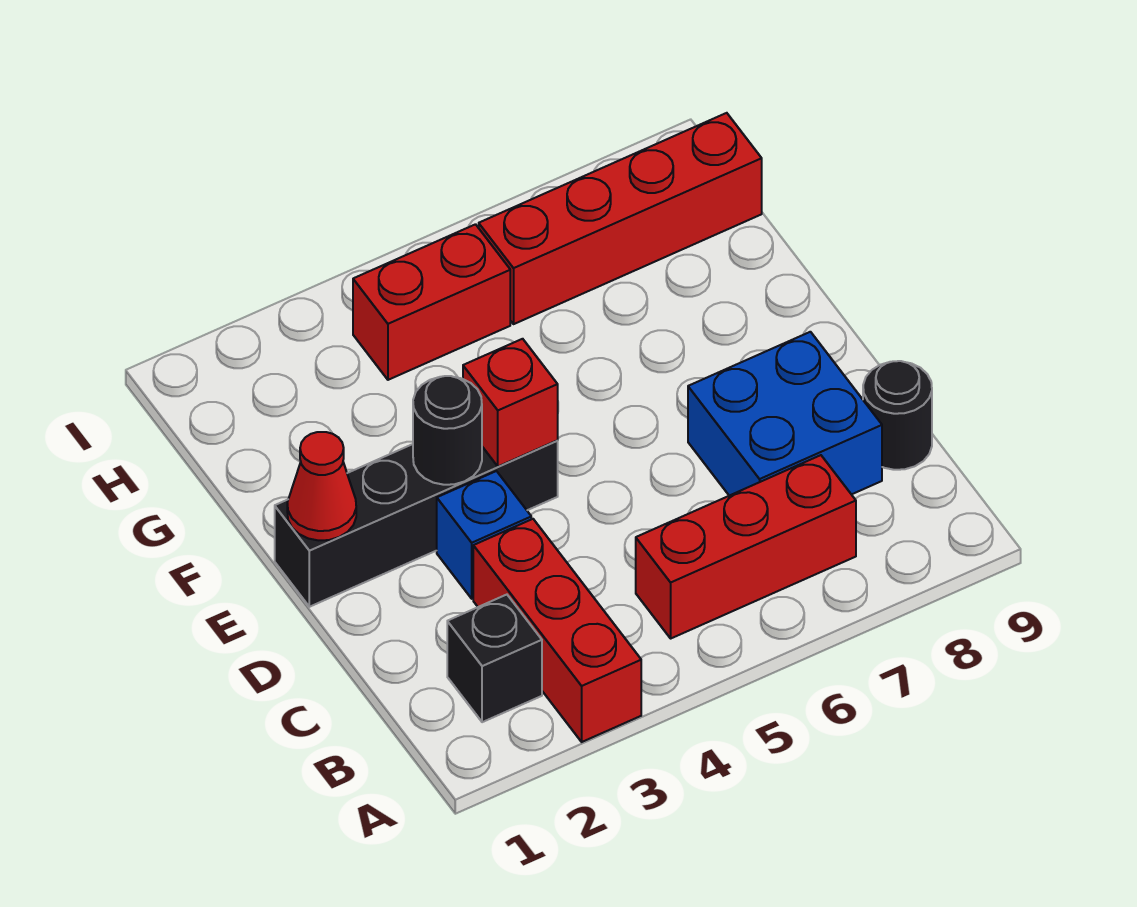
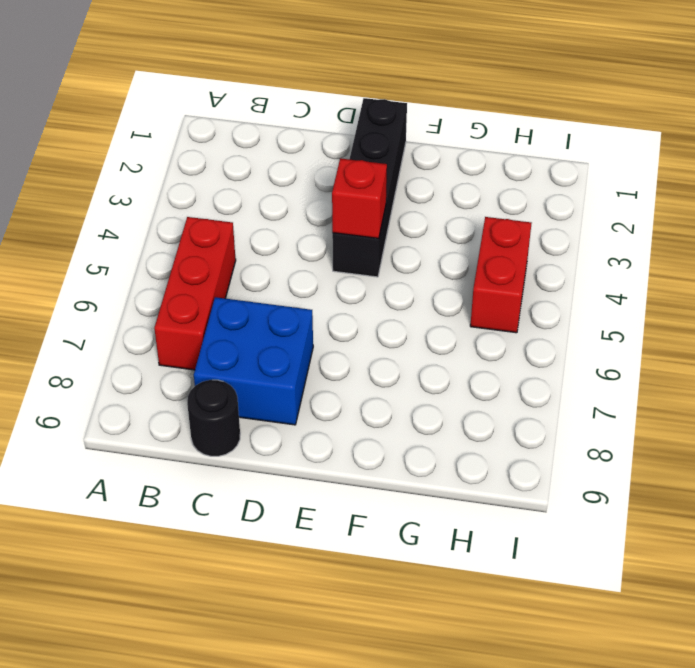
none -> red brick A3:C3 level 1
none -> black brick B2 level 1
none -> blue brick D3 level 1

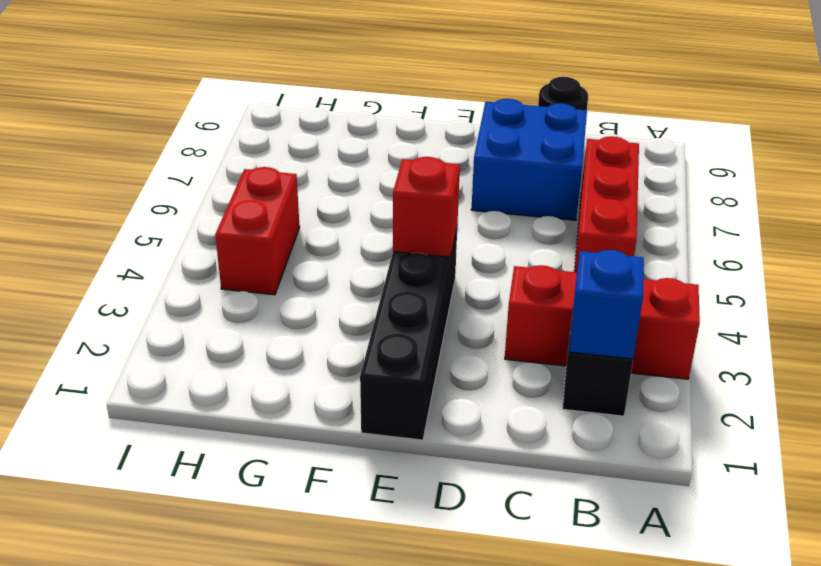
blue brick B2 level 2 -> blue brick D3 level 1
none -> red brick H6:H9 level 1
none -> red cone E1 level 2
none -> black round brick E3 level 2

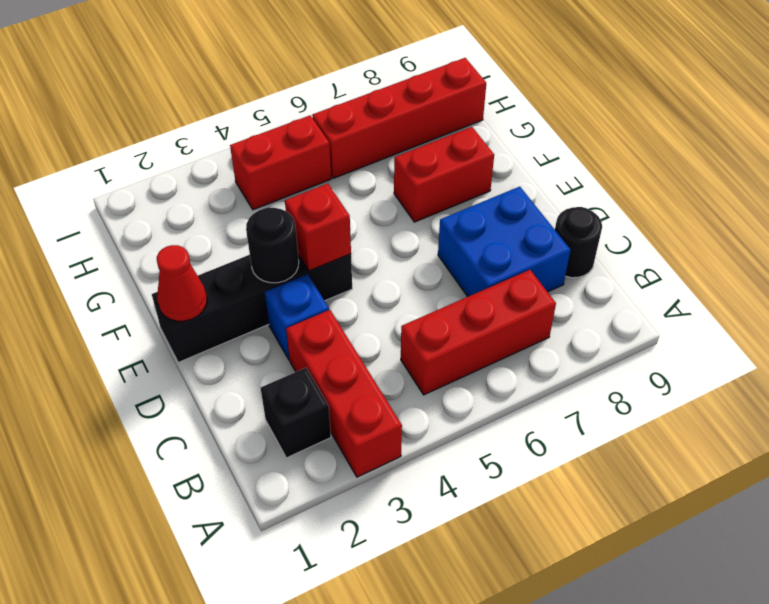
red brick F7:F8 level 1 -> none

